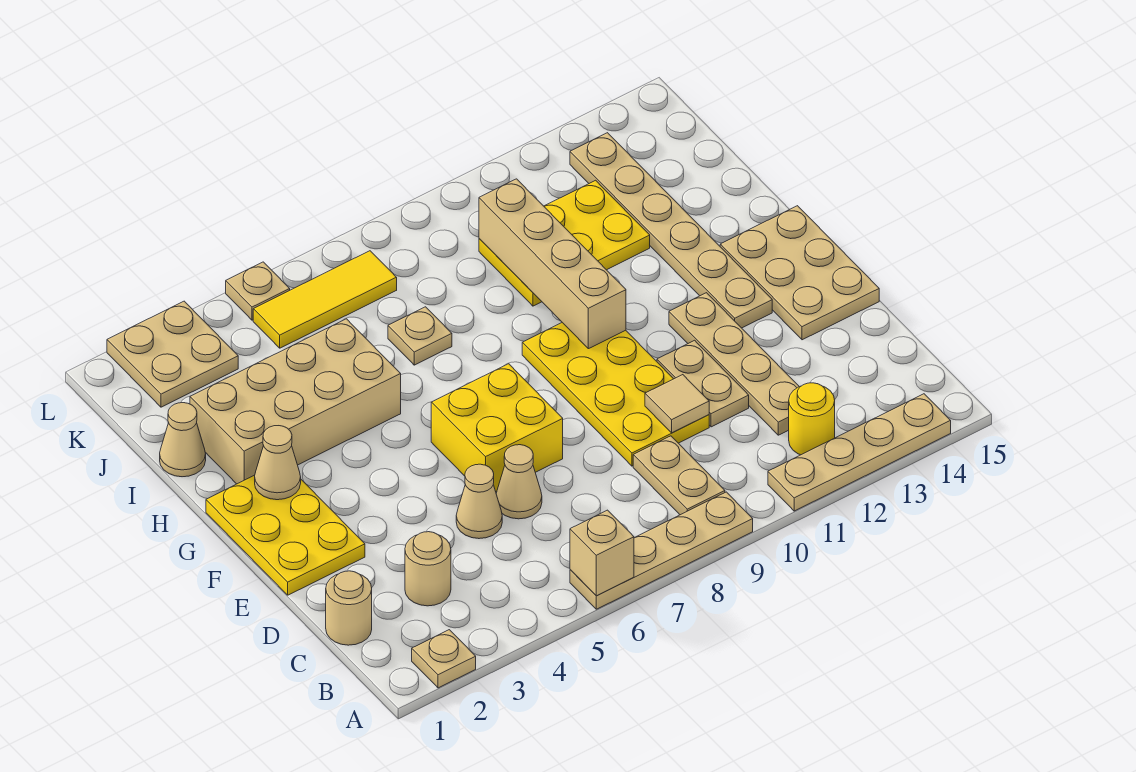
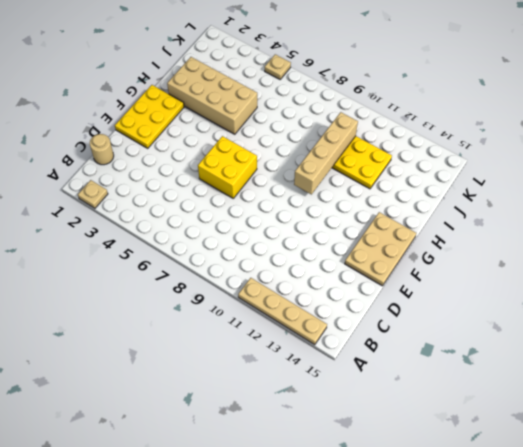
none -> tan plate A6:A9 level 1
none -> tan plate B9:C9 level 1
none -> yellow round brick B12 level 1

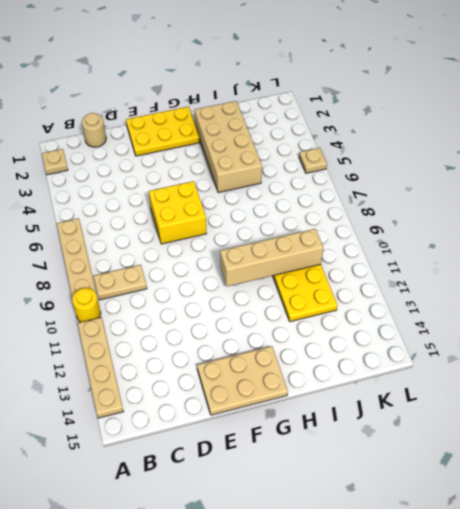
yellow round brick A10 level 1 -> yellow round brick B12 level 1
none -> tan round brick C3 level 1
none -> tan plate C12:F12 level 1
none -> tan cone D5 level 1

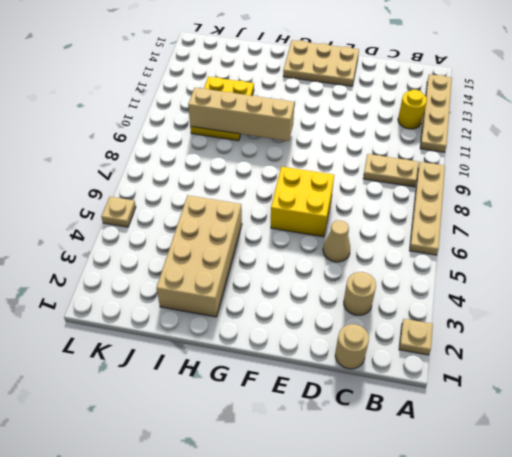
none -> tan plate C12:F12 level 1
none -> tan cone D6 level 1
none -> yellow plate D9:G10 level 1

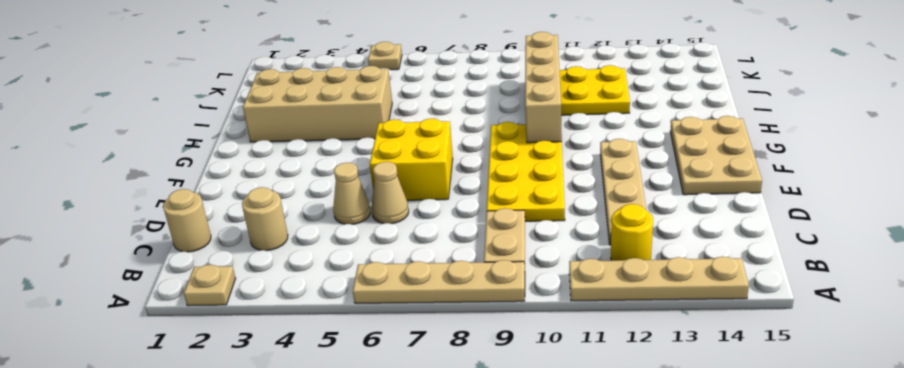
none -> tan plate D11:E11 level 1
none -> yellow plate E1:G2 level 1
none -> tan plate F13:K13 level 1

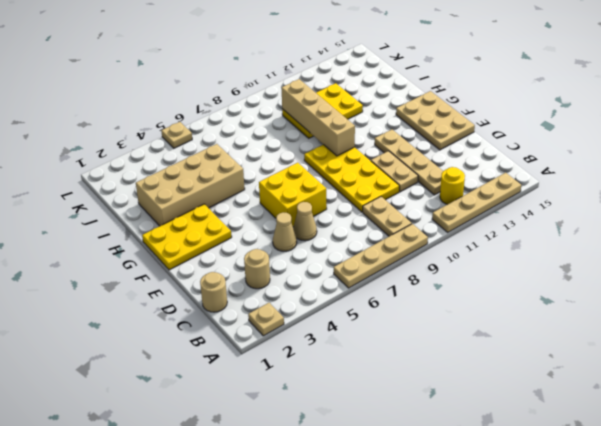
yellow plate F1:G3 level 1 -> yellow plate E1:G2 level 1
none -> tan plate F13:K13 level 1
none -> tan cone I1 level 1
none -> tan plate I7 level 1

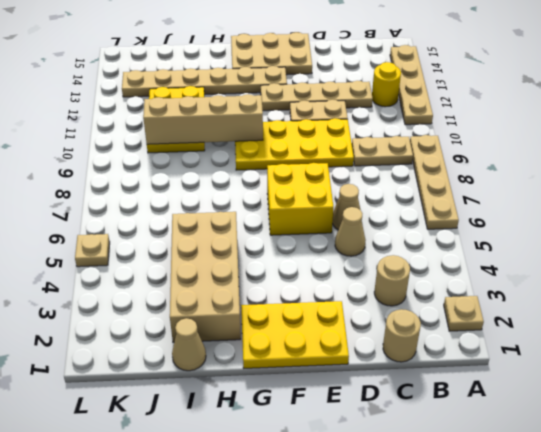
none -> tan plate I7 level 1
none -> tan plate K2:L3 level 1
none -> yellow tile K5:K7 level 1

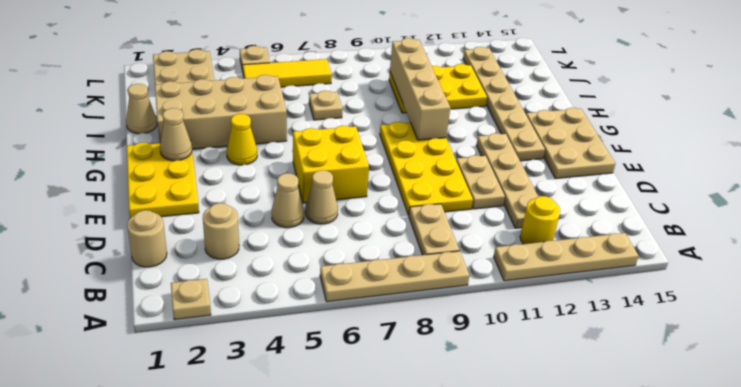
yellow cone G4 level 1 -> none
none -> tan brick A6 level 2
none -> tan tile D10 level 2

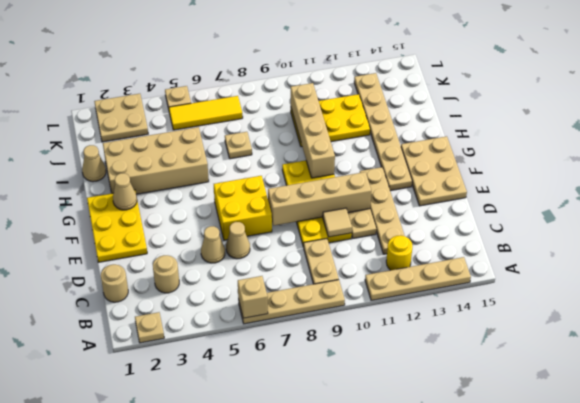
tan brick E8:E11 level 2 -> none

